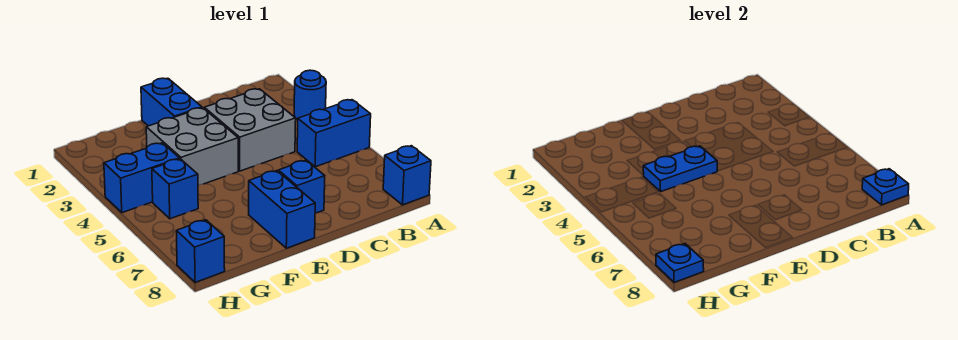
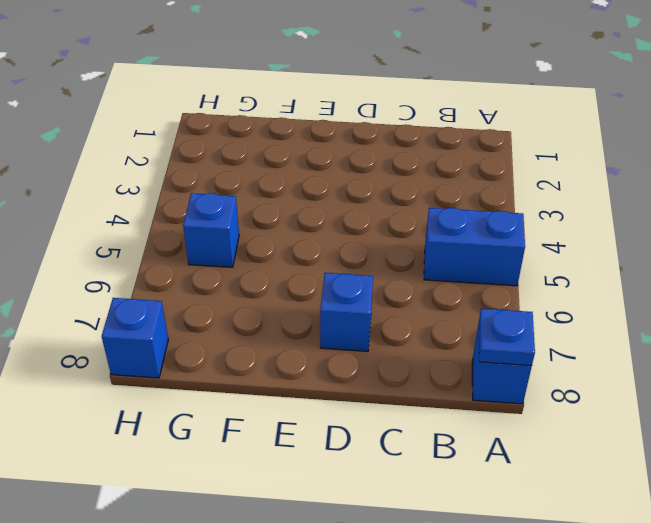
none -> blue round brick A3 level 1
none -> grey brick C3:D4 level 1
none -> blue brick E1:E2 level 1

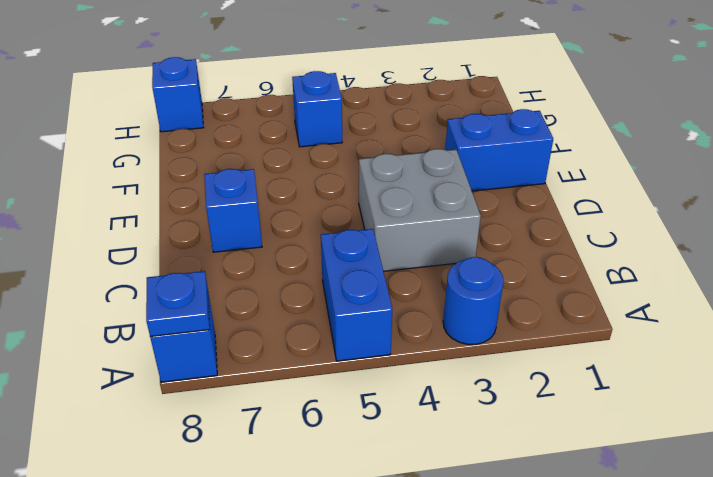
none -> grey brick E3:F4 level 1
none -> blue brick E7:E8 level 1
none -> blue brick G4:H4 level 1

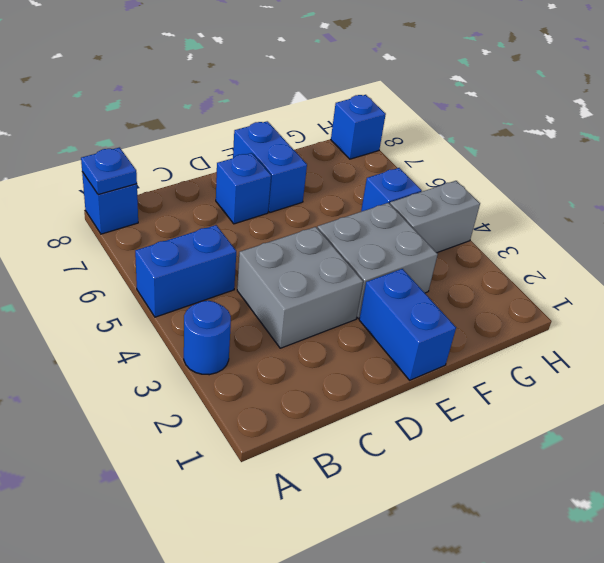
grey brick G4:H4 level 1 -> blue brick G4:H4 level 1
none -> blue plate E4:F4 level 2
none -> blue plate H8 level 2

